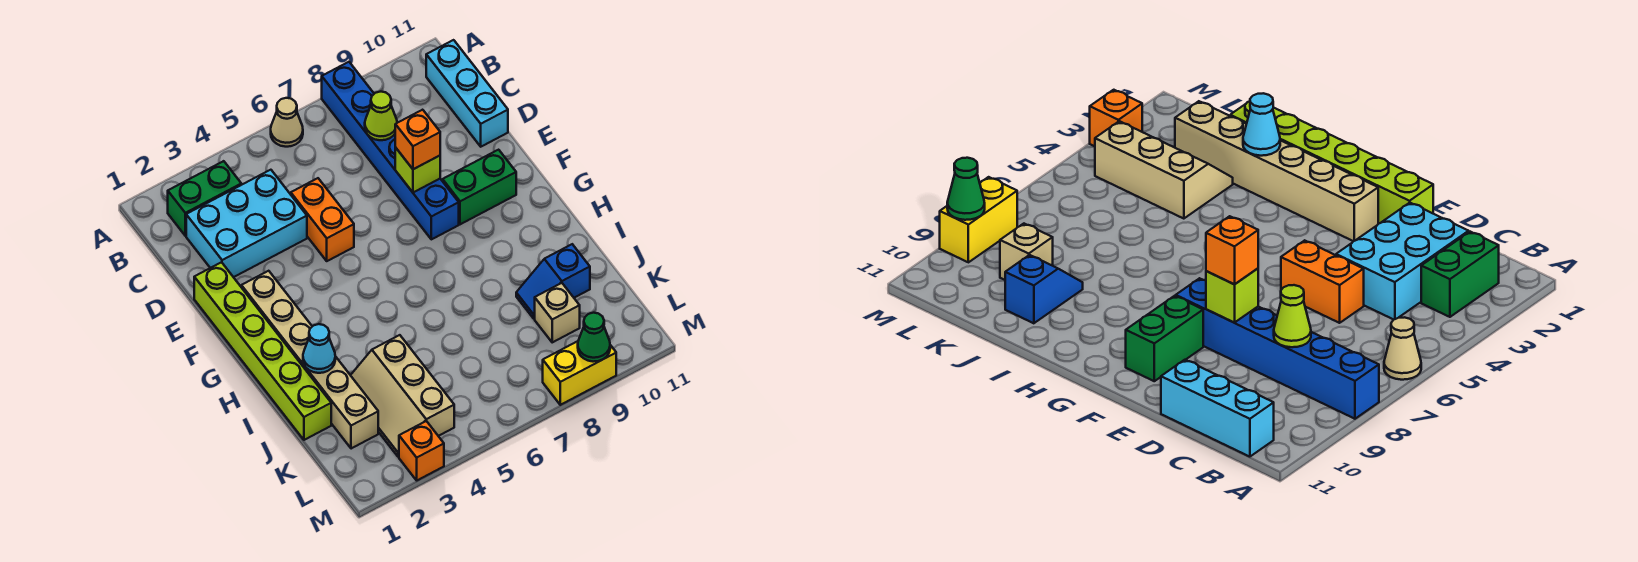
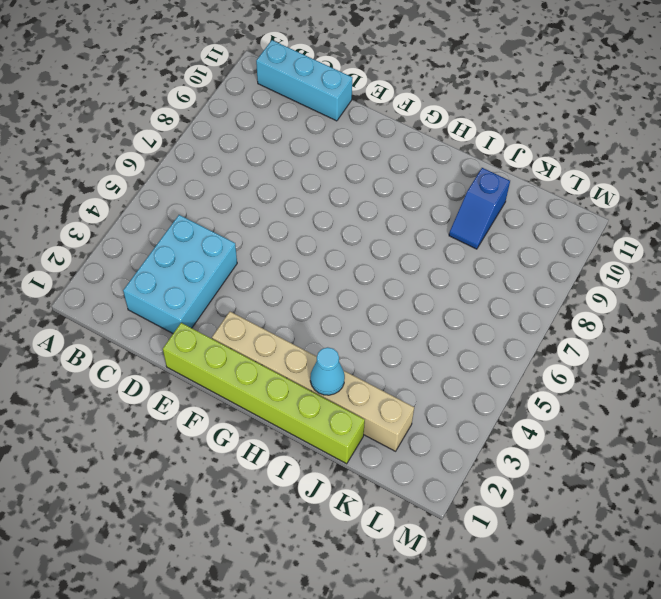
none -> tan cone A6 level 1
none -> blue brick A8:F8 level 1
none -> green brick B2:B3 level 1

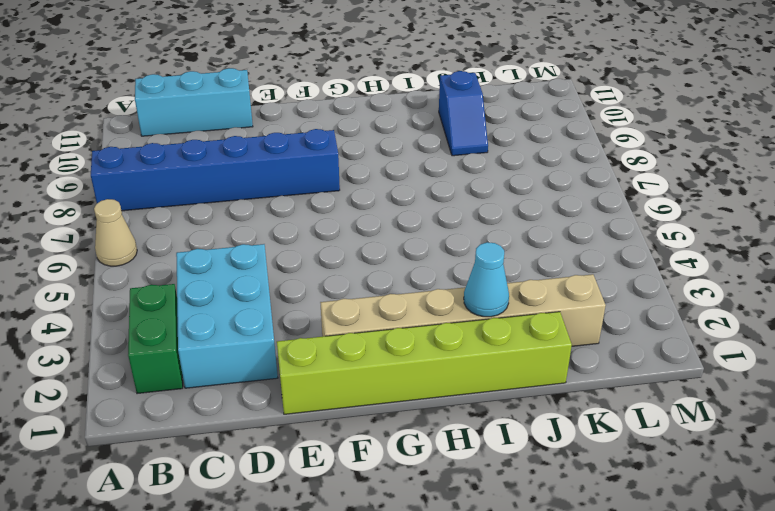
none -> orange brick D5:E5 level 1
none -> green brick F9:F10 level 1
none -> tan slope J3:L4 level 1 top 4

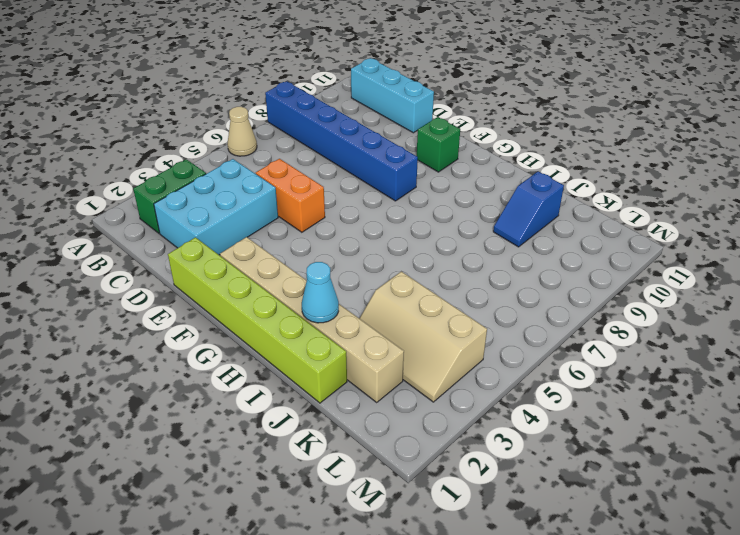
green brick F10 level 1 -> green brick F9:F10 level 1
none -> tan brick K9 level 1
none -> orange brick M3 level 1
none -> yellow brick M8:M9 level 1

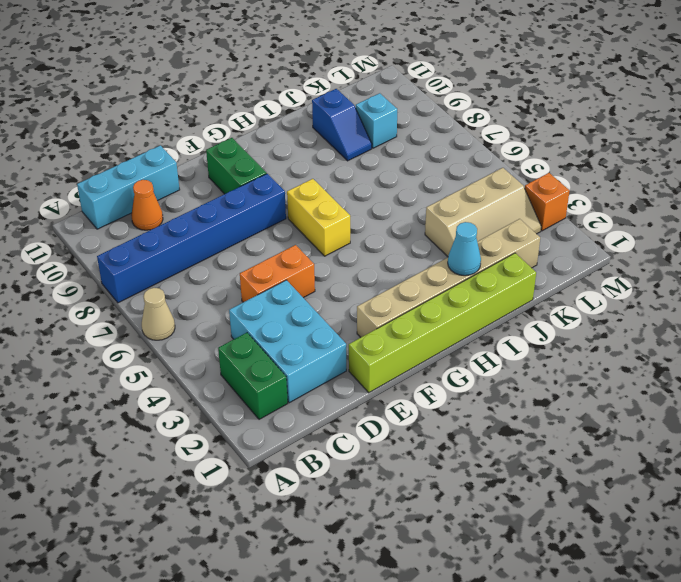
orange cone C10 level 1 -> none
yellow brick G6:G7 level 1 -> yellow brick M8:M9 level 1
cyan brick K9 level 1 -> tan brick K9 level 1
none -> lime cone C8 level 2
none -> lime brick E8 level 2
none -> green cone M9 level 2

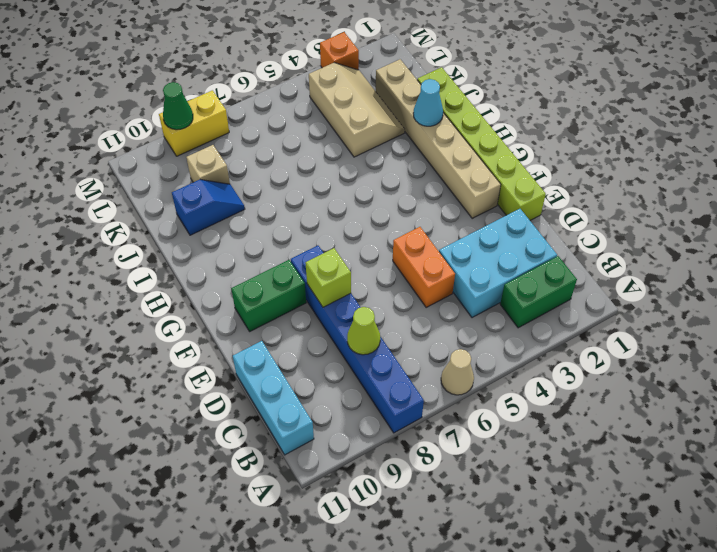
none -> orange brick E8 level 3

